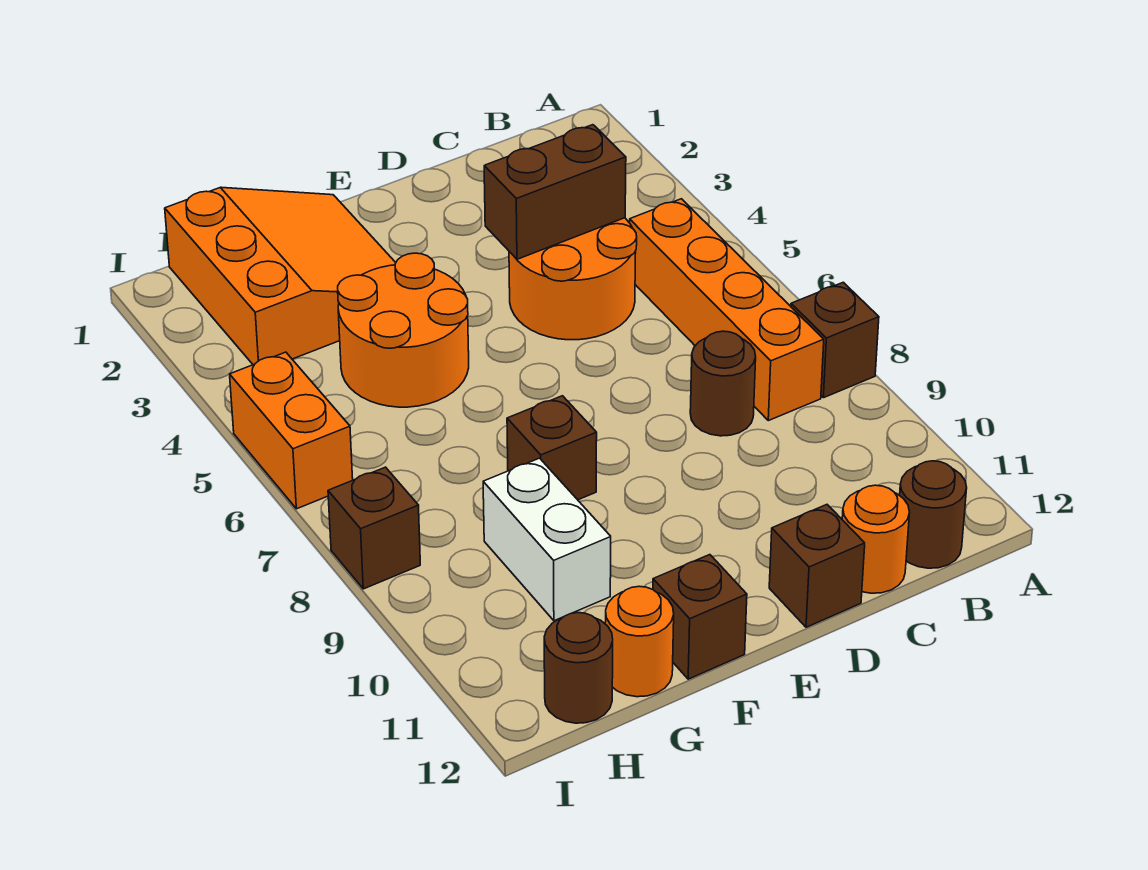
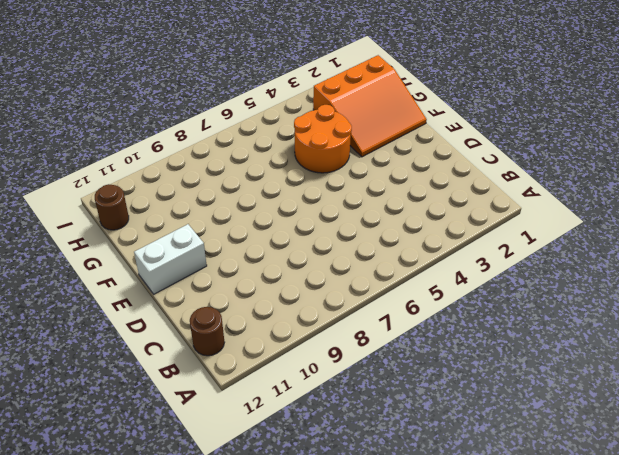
white brick E11:E12 level 1 -> white brick G9:G10 level 1
none -> brown brick A8 level 1
none -> orange brick B5:B8 level 1
none -> orange round brick C4:D5 level 1

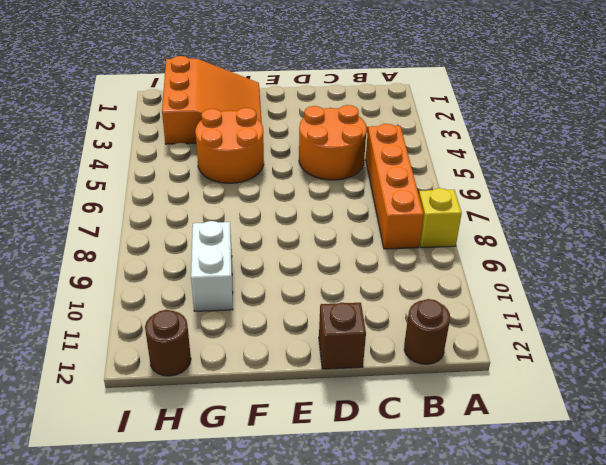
yellow brick A8 level 1 -> brown brick A8 level 1
none -> brown round brick C8 level 1
none -> orange round brick C12 level 1
none -> brown brick F8 level 1

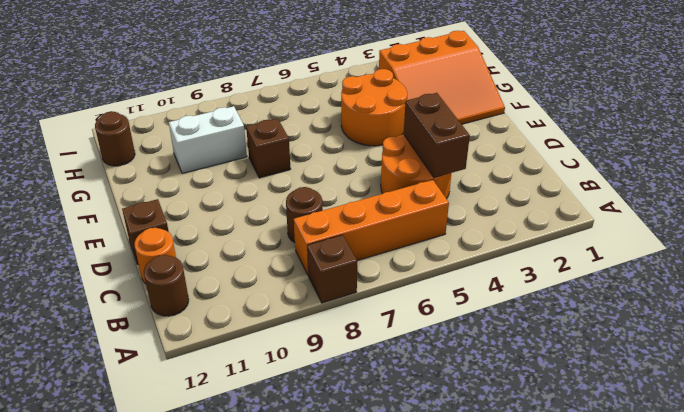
none -> brown brick F12 level 1
none -> orange round brick G12 level 1
none -> orange brick I5:I6 level 1

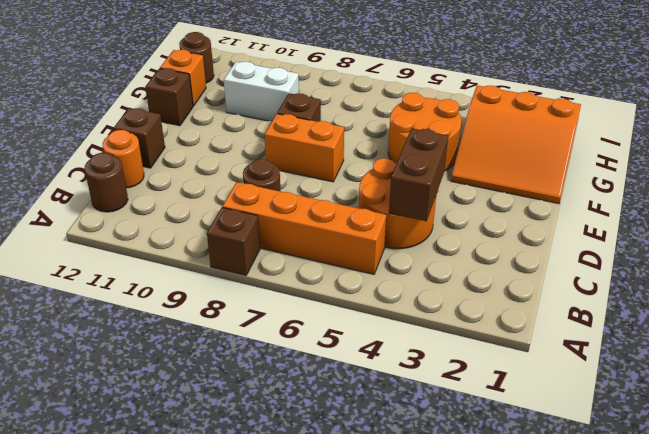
orange brick E7:E8 level 1 -> orange brick I5:I6 level 1
orange brick G12 level 1 -> orange round brick G12 level 1
none -> brown brick I8 level 1

